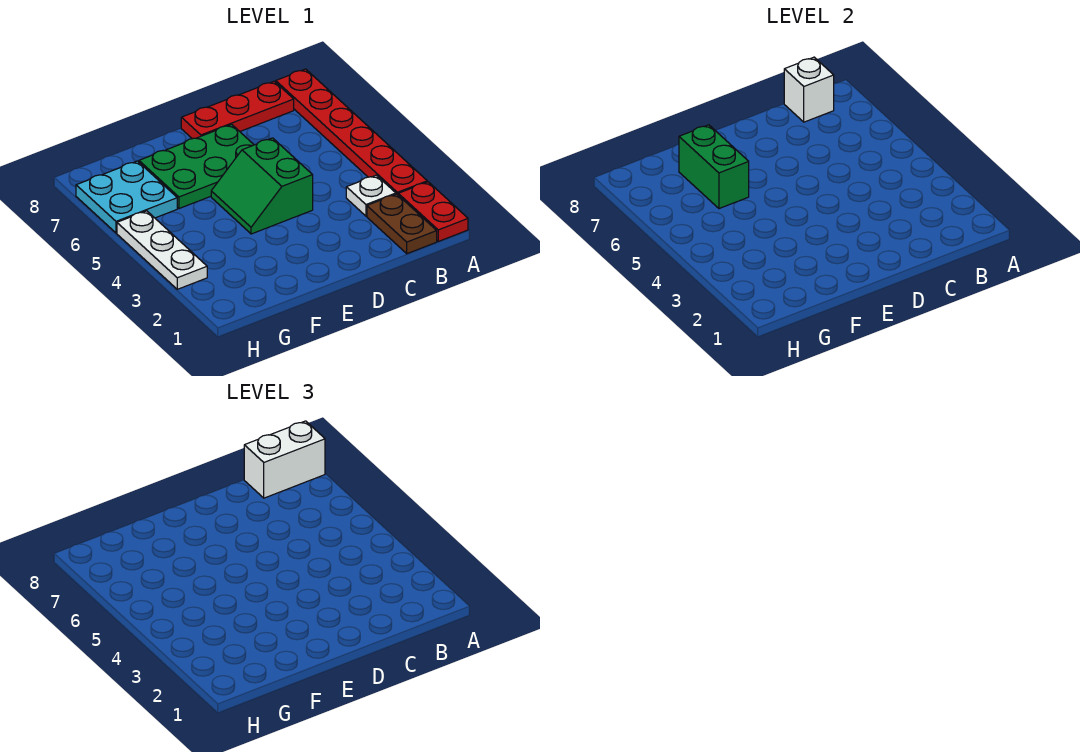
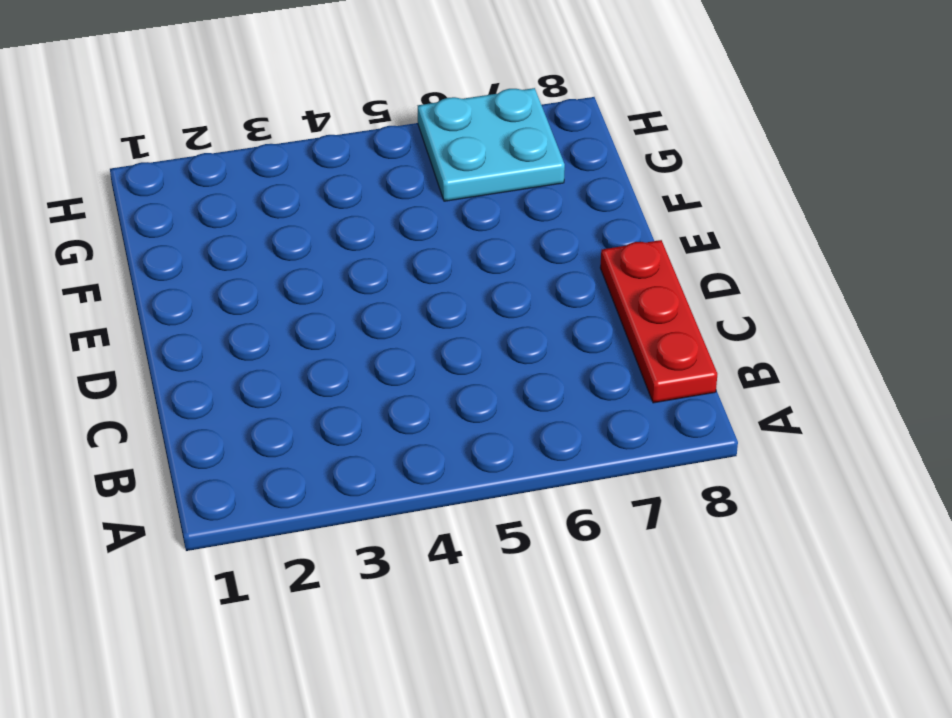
none -> red plate A1:A2 level 1
none -> red plate A3:A8 level 1
none -> brown plate B1:B2 level 1

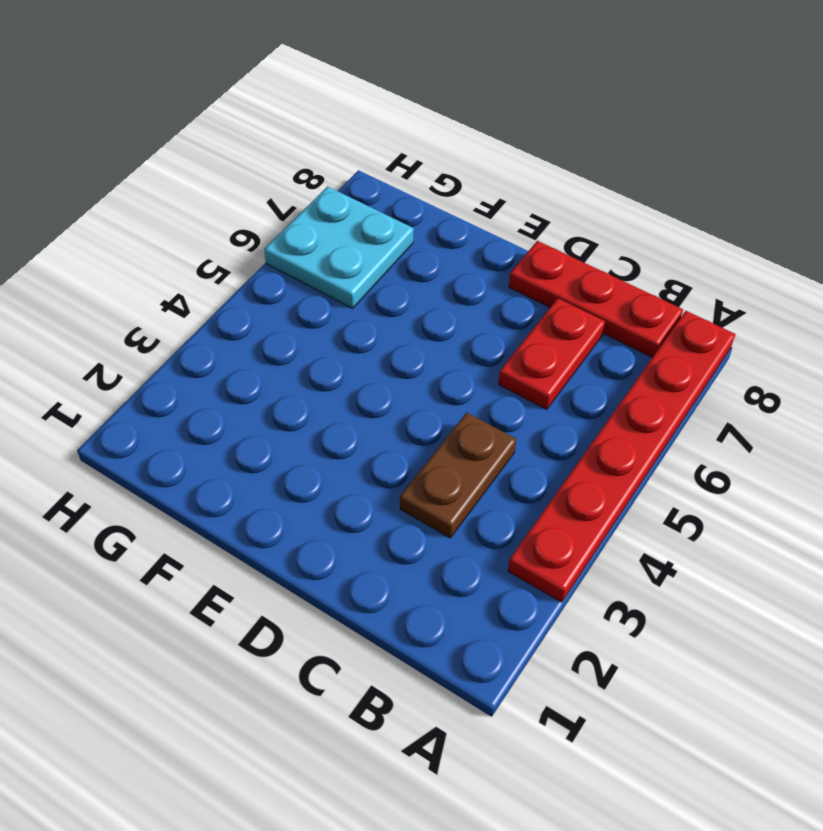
brown plate C3:C4 level 1 -> brown plate B1:B2 level 1
red plate C6:C7 level 1 -> red plate A1:A2 level 1
none -> white plate B3 level 1
none -> green slope D4:E5 level 1 top D
none -> green plate D6:F7 level 1

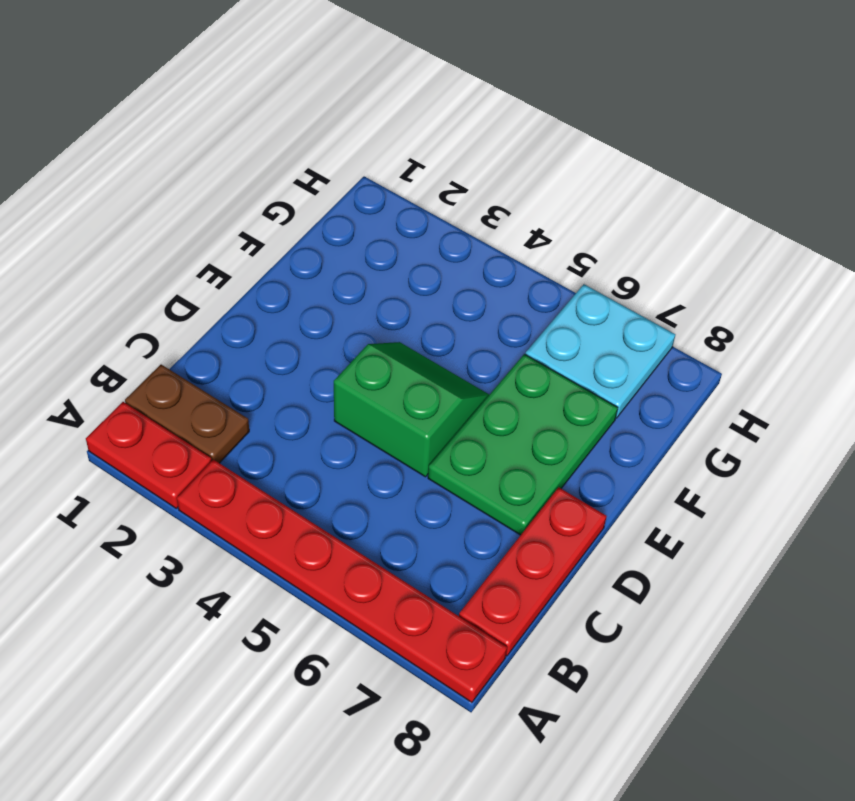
none -> white plate B3 level 1
none -> white plate H3:H5 level 1
none -> white brick B8 level 2

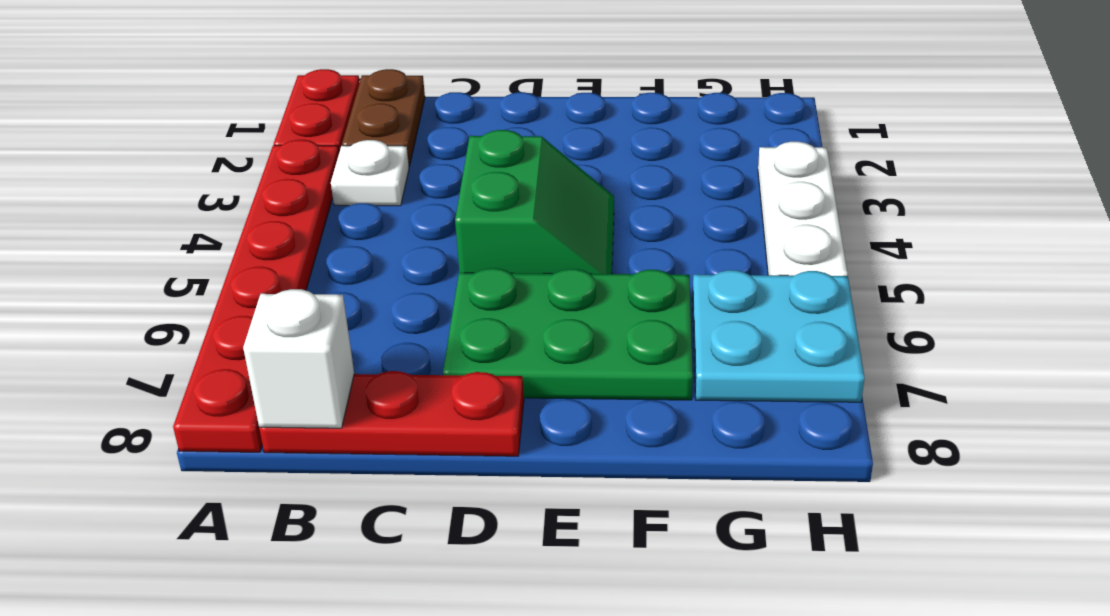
none -> green brick F6:F7 level 2
none -> white brick A8:B8 level 3

